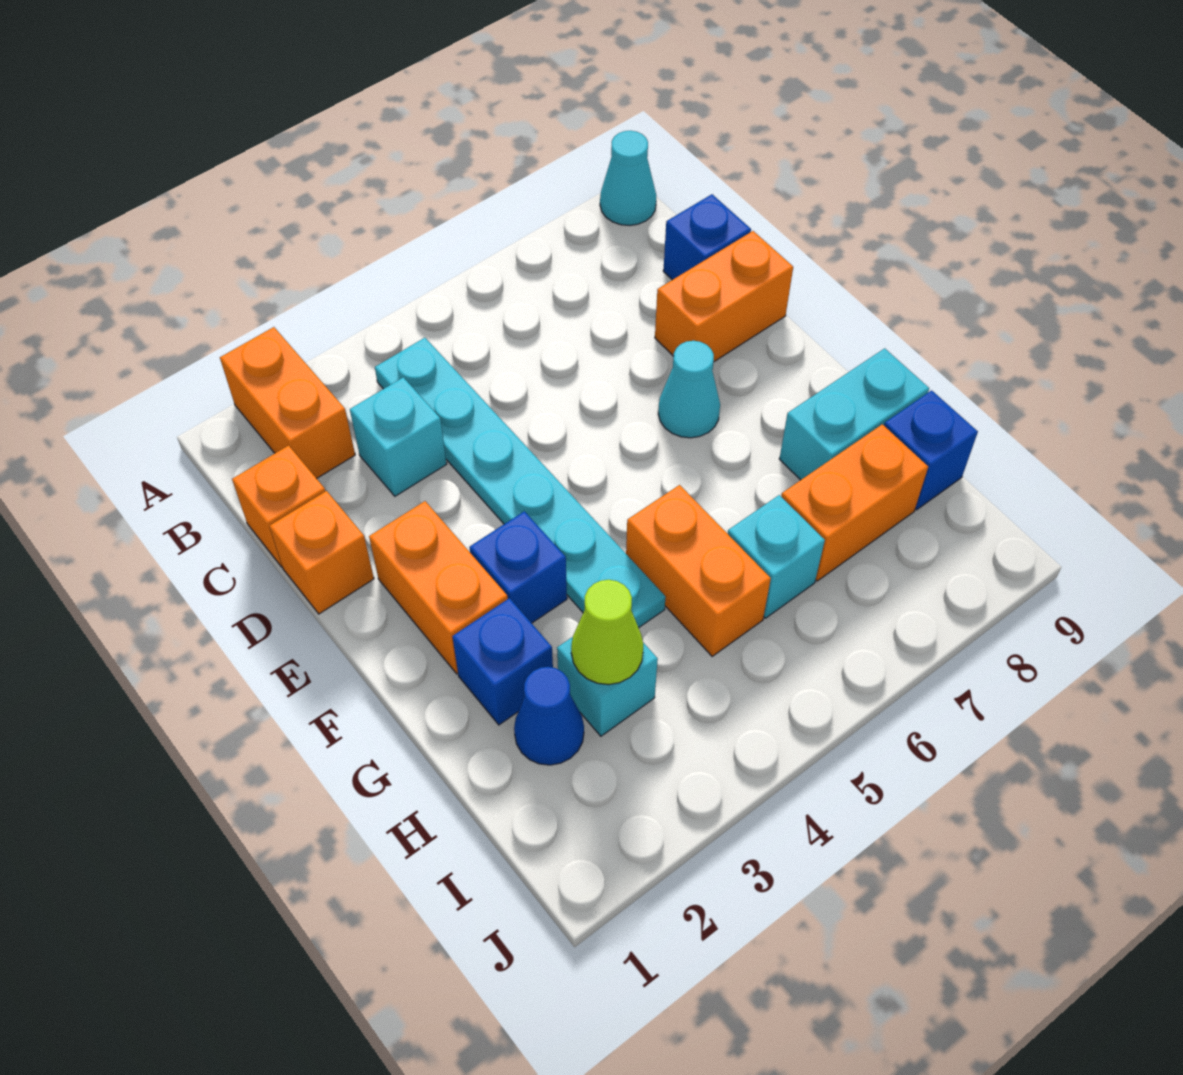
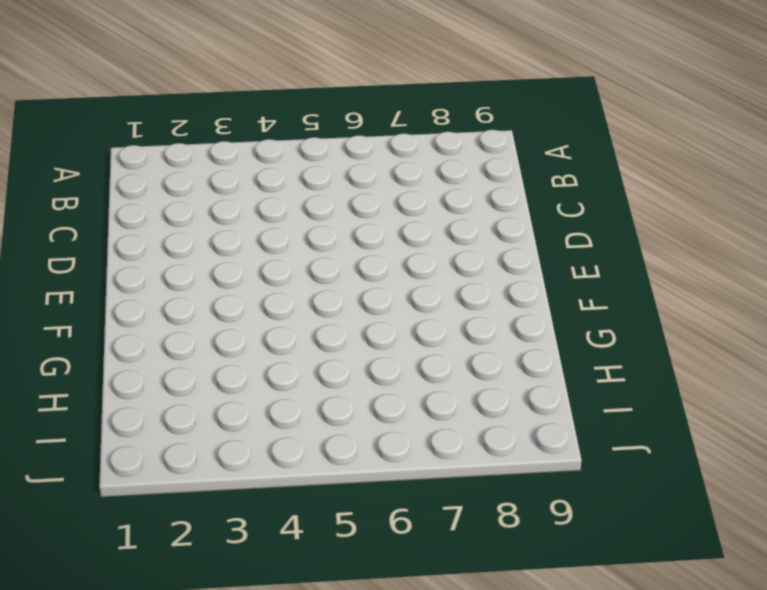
none -> orange brick A2:B2 level 1
none -> cyan cone A9 level 1
none -> cyan plate B4:G4 level 1

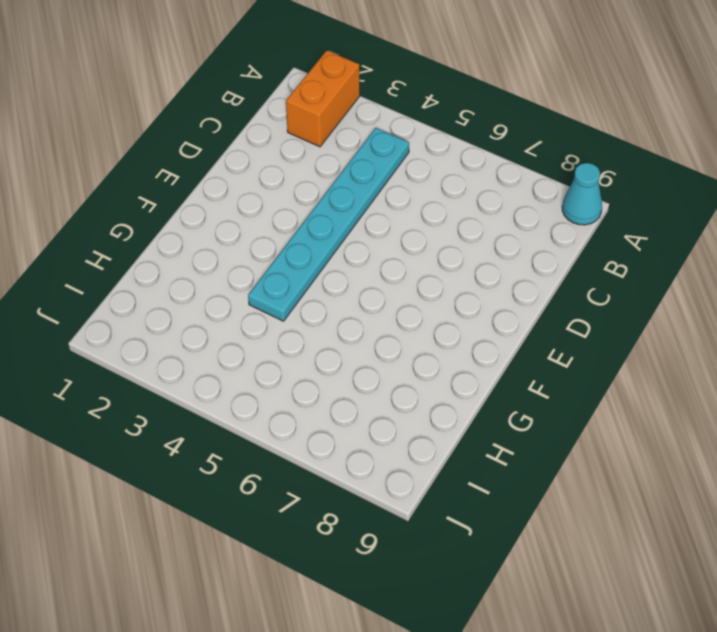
none -> orange brick C1 level 1
none -> cyan brick C3 level 1
none -> blue brick C9 level 1

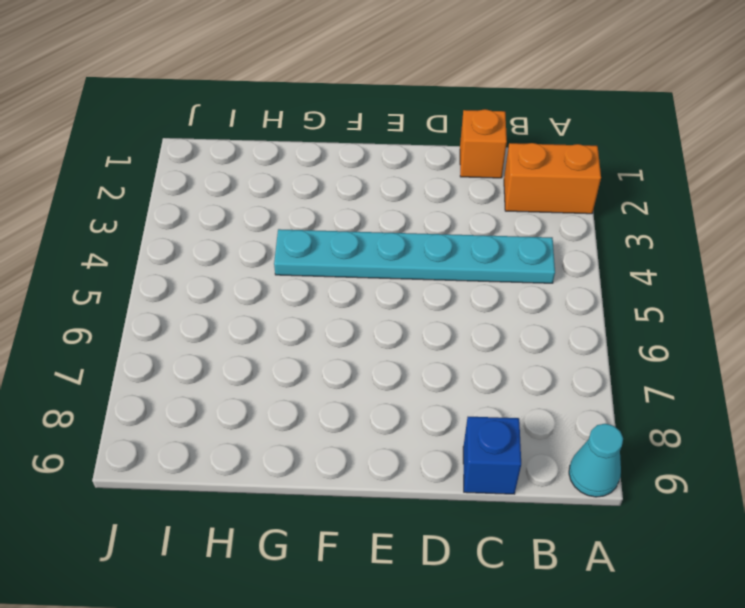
none -> cyan brick C3 level 1
none -> orange brick D1 level 1
none -> orange brick D8:D9 level 1

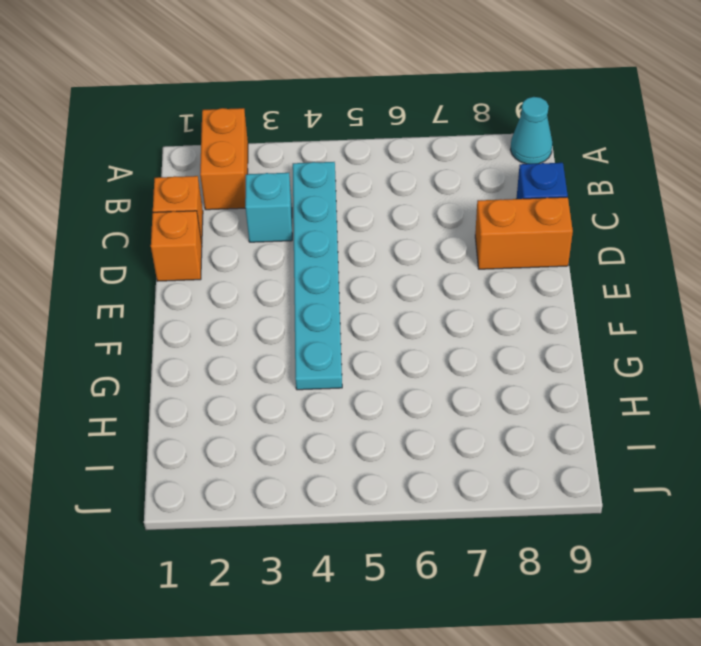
none -> orange brick E2:F2 level 1
none -> cyan cone E7 level 1
none -> blue brick F3 level 1

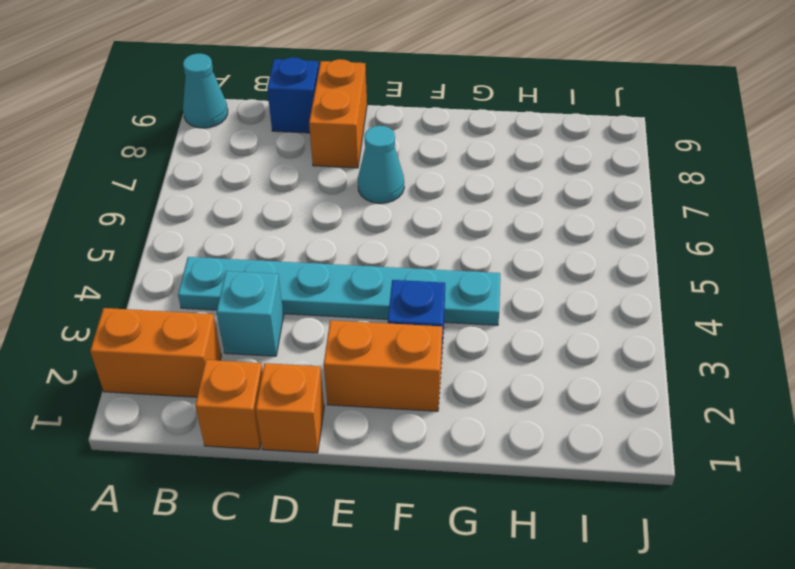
none -> blue brick G2 level 1
none -> orange brick G5:H5 level 1
none -> cyan brick G8:G9 level 1

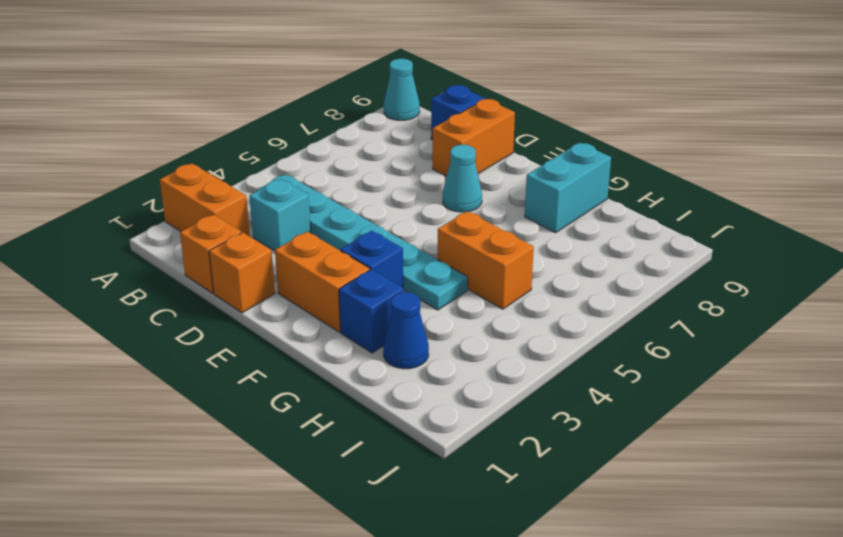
none -> cyan brick H3 level 1
none -> cyan brick H6 level 1
none -> orange brick H7:H8 level 1

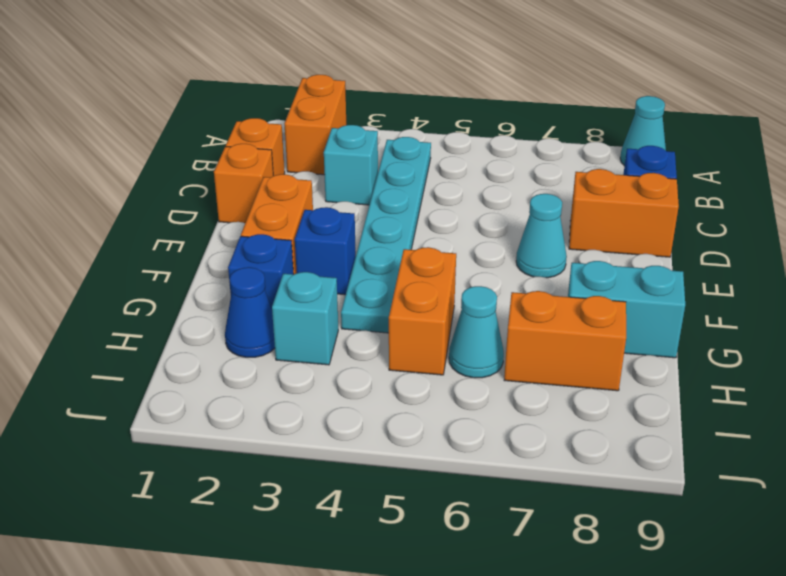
cyan cone H6 level 1 -> cyan brick H6 level 1
none -> blue brick H9 level 1
none -> lime cone H3 level 2

